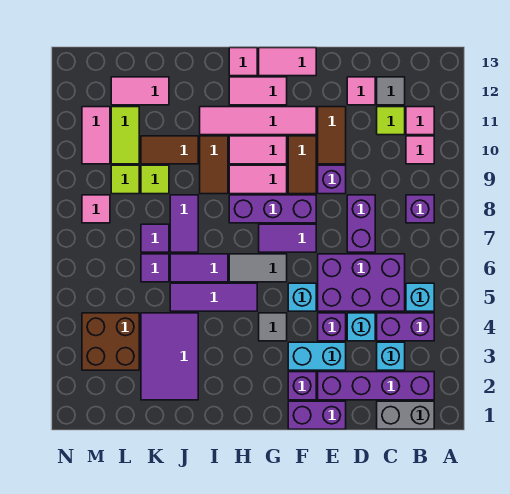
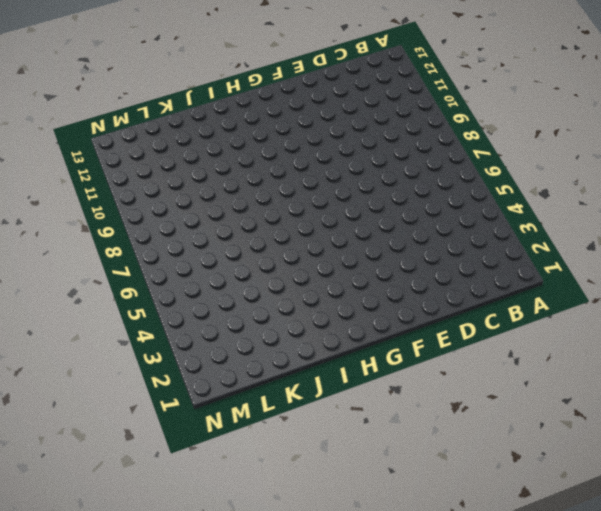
none -> grey brick B1:C1 level 1
none -> purple brick B2:E2 level 1
none -> purple brick B4:C4 level 1
none -> cyan brick B5 level 1

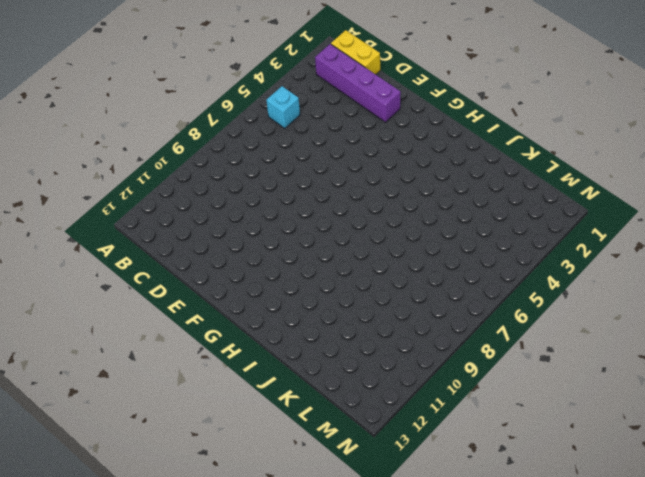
yellow brick B1:C1 level 1 -> grey brick B1:C1 level 1
none -> purple brick B4:C4 level 1
none -> purple brick B8 level 1
none -> pink tile B10 level 1
none -> pink tile B11 level 1

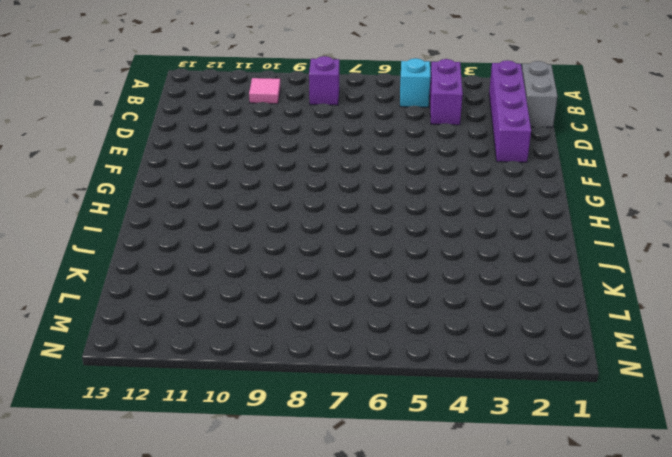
none -> pink tile B11 level 1
none -> cyan brick C3 level 1
none -> purple brick C5:E6 level 1
none -> lime tile C11 level 1

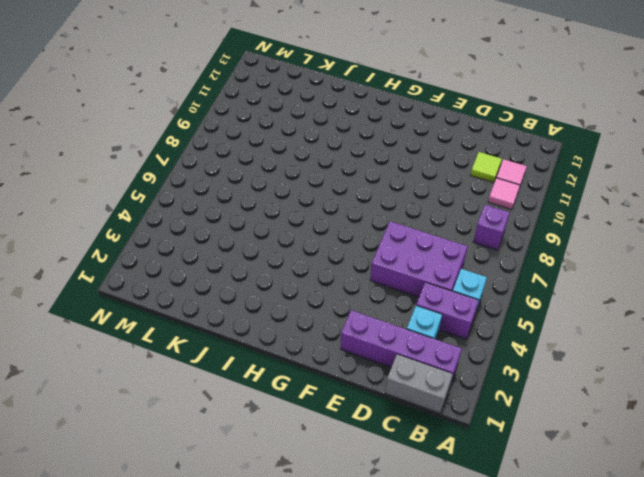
none -> grey tile C12 level 1
none -> cyan brick D4 level 1
none -> purple brick D7:D8 level 1
none -> pink tile D12 level 1

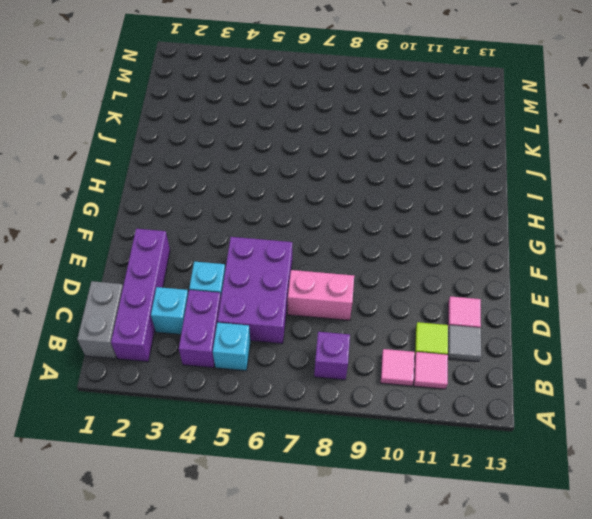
pink brick D7:D8 level 1 -> purple brick D7:D8 level 1
none -> purple brick E1:F1 level 1
none -> cyan brick E3:F3 level 1
none -> purple brick E4 level 1
none -> purple brick E9 level 1

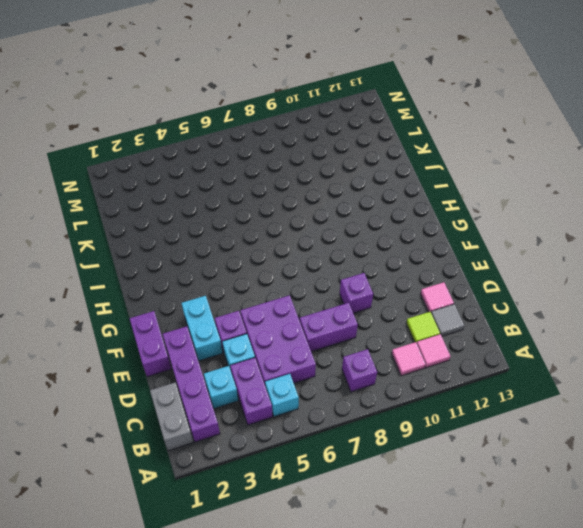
none -> brown tile E10:E11 level 1
none -> purple brick F2 level 1
none -> cyan brick F5 level 1
none -> purple tile F7:G7 level 1

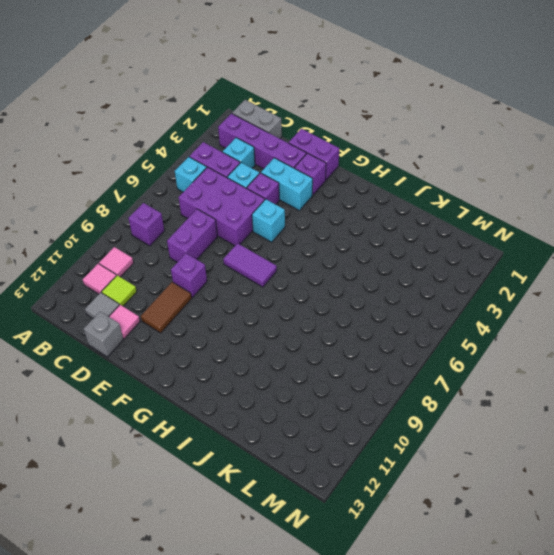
grey brick D13 level 1 -> none
none -> purple brick F8:H8 level 1
none -> brown tile F9:F10 level 1
none -> pink tile F11:I11 level 1
none -> pink tile F13:G13 level 1

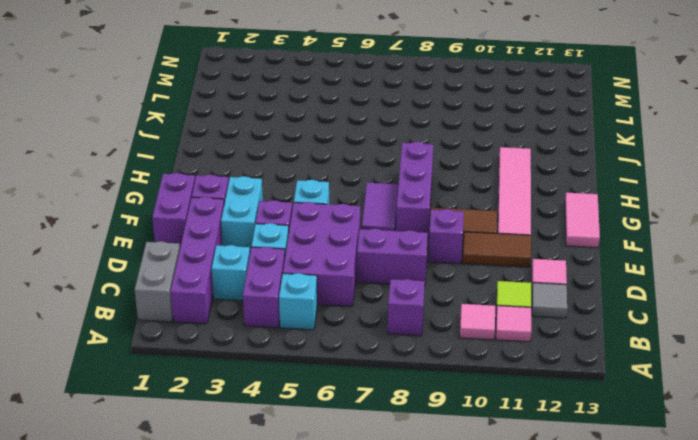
none -> grey tile G4 level 1
none -> grey tile G6:H6 level 1
none -> pink tile G9:H9 level 1
none -> pink tile G10:H10 level 1

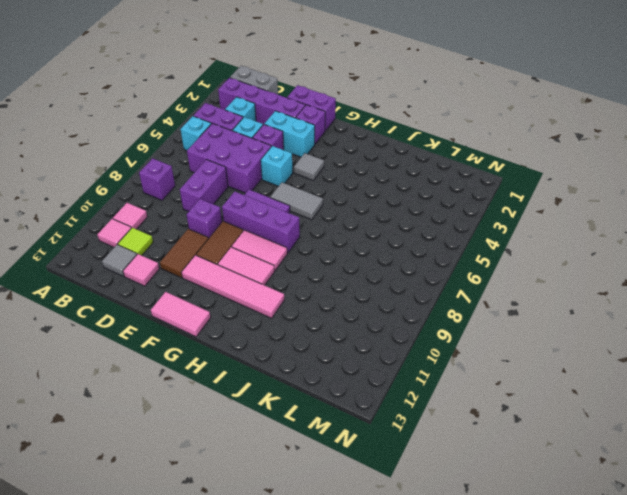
none -> pink tile G12:H12 level 1
none -> purple tile H5:J5 level 1
none -> pink tile H13 level 1
none -> purple tile I6:J6 level 1

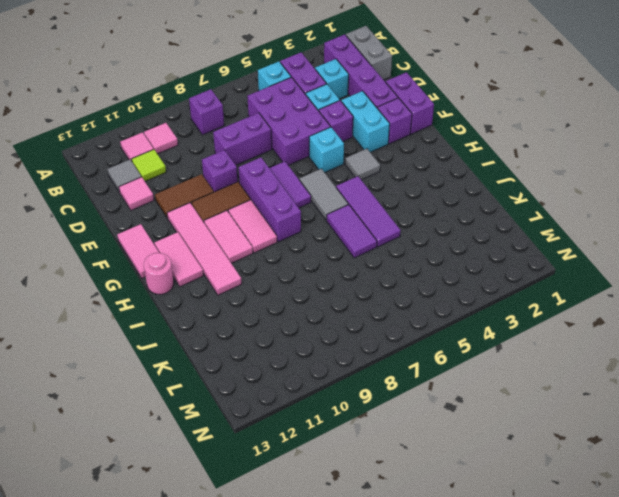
pink round brick H13 level 1 -> pink tile H13 level 1
none -> brown tile I9:I10 level 1
none -> purple tile J2:K4 level 1
none -> purple tile J7:J8 level 1
none -> brown tile J10:K10 level 1

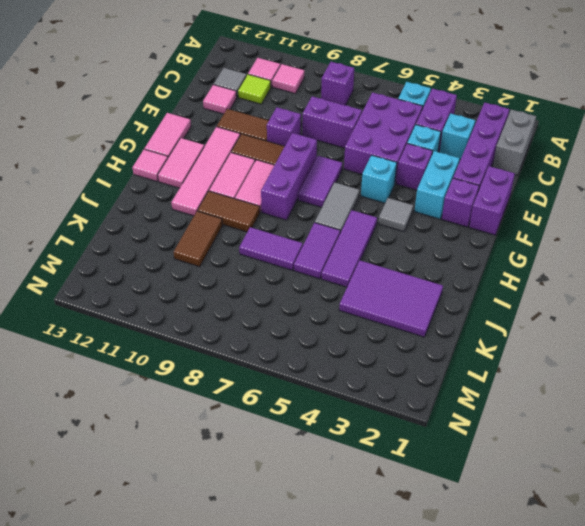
none -> purple tile K6 level 1
none -> purple tile K7 level 1
none -> lime tile K9 level 1
none -> pink tile K12:L12 level 1

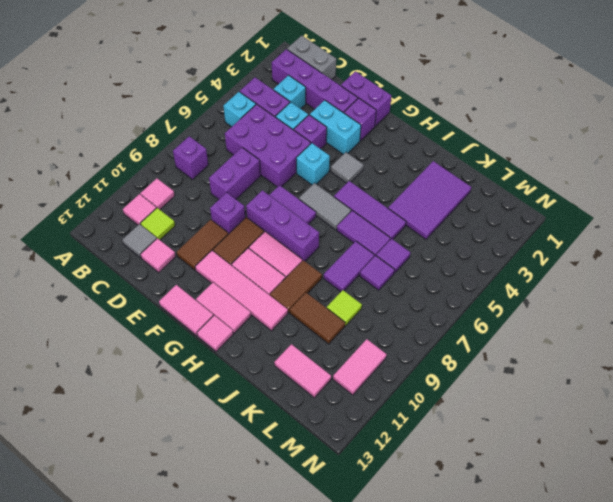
none -> brown brick L3:M4 level 1
none -> lime tile L9 level 1
none -> lime tile L10:L11 level 1
none -> pink tile M8 level 1

